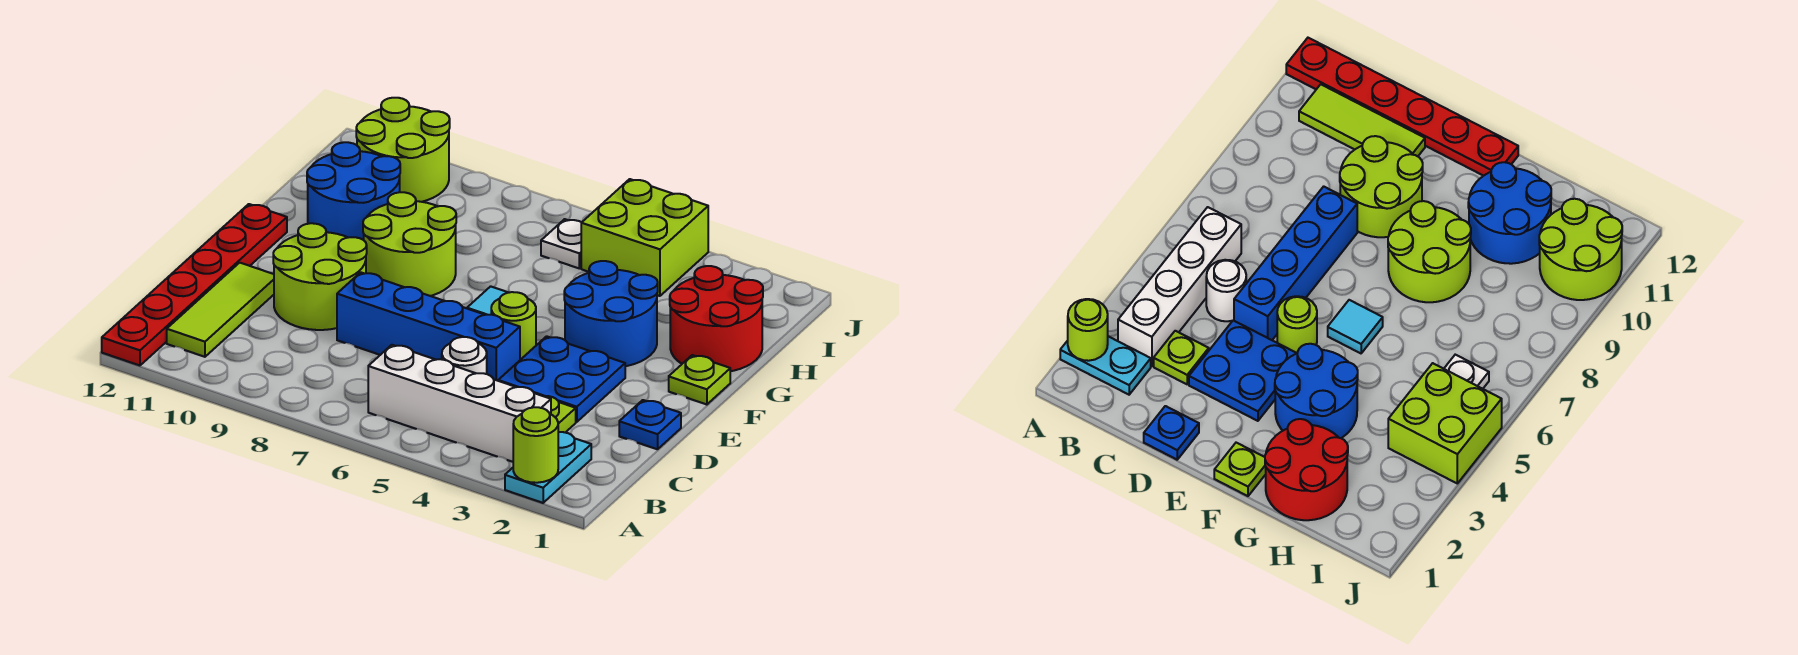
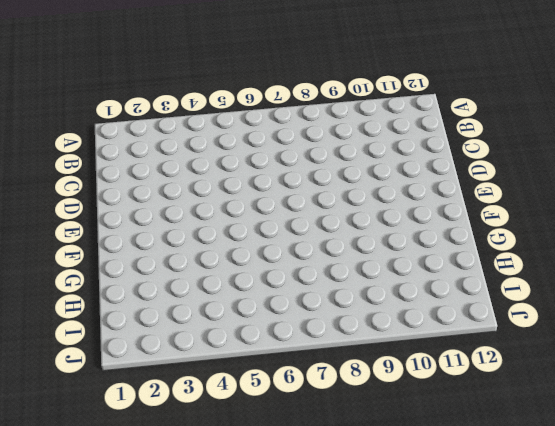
none -> cyan plate A2:B2 level 1
none -> red plate A12:F12 level 1
none -> white brick B3:B6 level 1

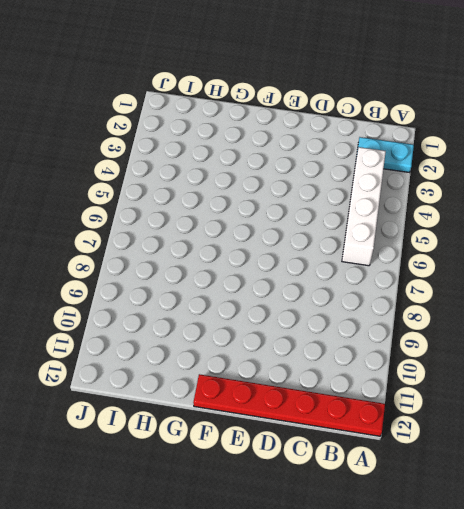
none -> lime tile B11:D11 level 1
none -> lime plate C3 level 1
none -> white round brick C5 level 1

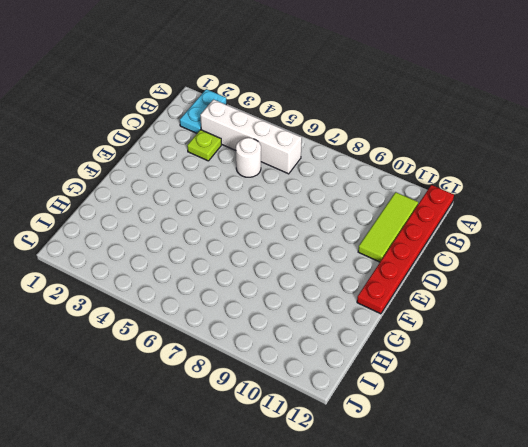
none -> blue plate D1 level 1
none -> blue plate D3:E4 level 1
none -> blue brick D5:D8 level 1

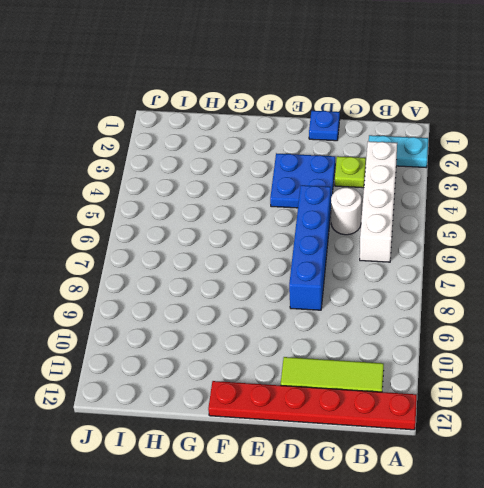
none -> lime round brick D9:E10 level 1
none -> lime round brick E5 level 1
none -> lime plate F1 level 1

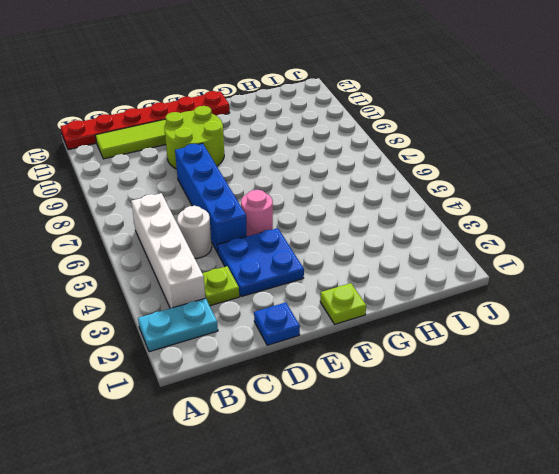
pink round brick E5 level 1 -> lime round brick E5 level 1
none -> blue round brick F3:G4 level 1
none -> cyan tile F6 level 1
none -> lime round brick F8:G9 level 1

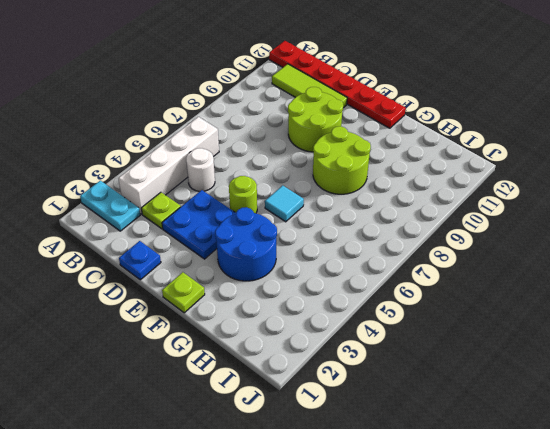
none -> blue brick D5:D8 level 1
none -> red round brick G1:H2 level 1
none -> blue round brick G10:H11 level 1

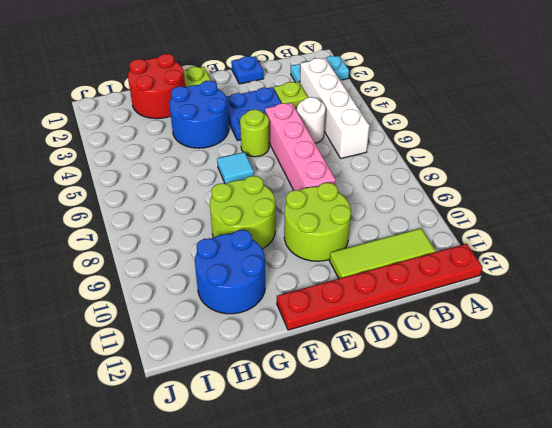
pink brick D5:D8 level 1 -> blue brick D5:D8 level 1
none -> lime brick I4:J5 level 1
none -> white plate I6 level 1
none -> lime round brick I10:J11 level 1

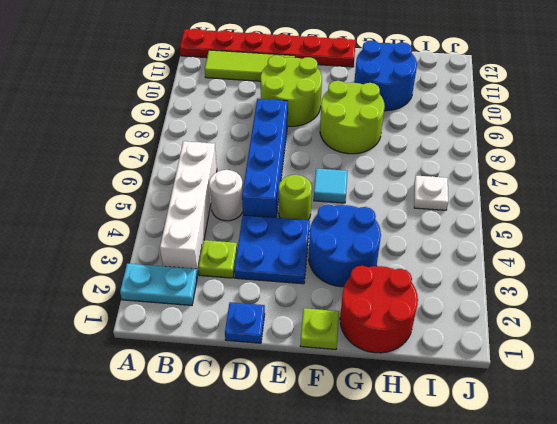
none -> lime brick I4:J5 level 1
none -> lime round brick I10:J11 level 1
none -> lime round brick A2 level 2

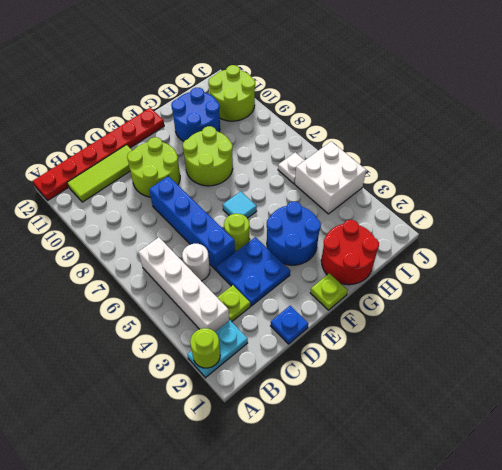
white brick I4:J5 level 1 -> lime brick I4:J5 level 1

